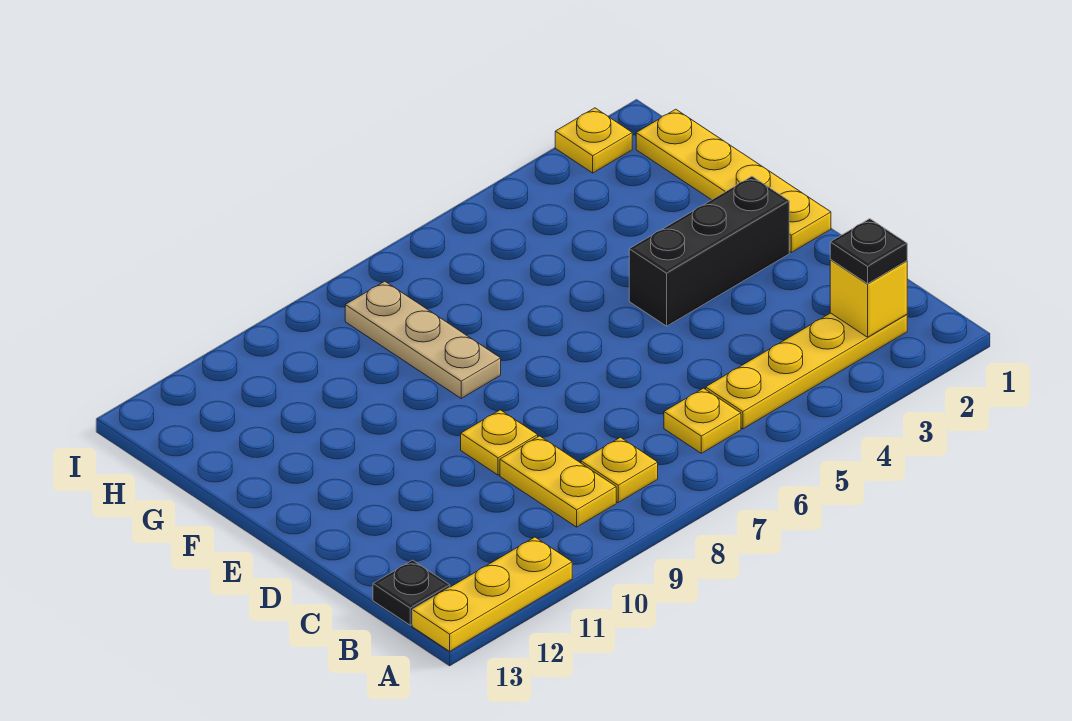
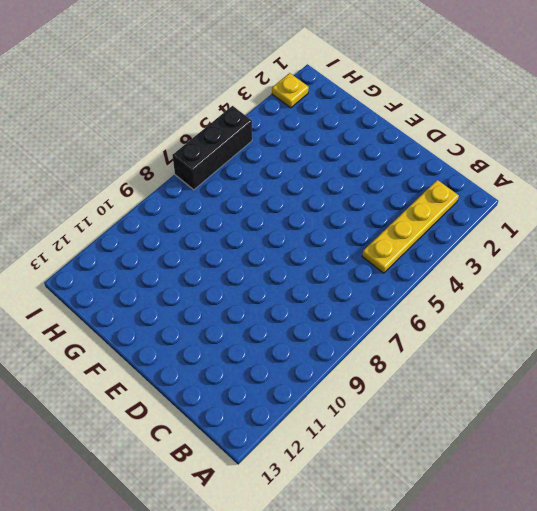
black brick I5:I7 level 1 -> black brick E2:E4 level 1
none -> yellow plate A11:A13 level 1
none -> yellow plate B6 level 1
none -> yellow plate B8 level 1

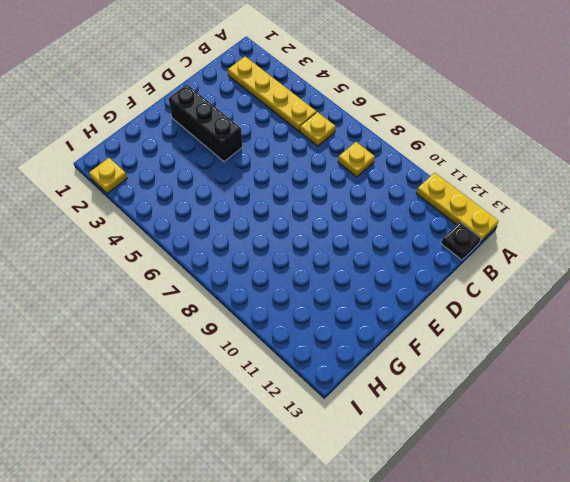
none -> yellow plate B9:C9 level 1
none -> yellow plate D9 level 1
none -> yellow plate E1:H1 level 1

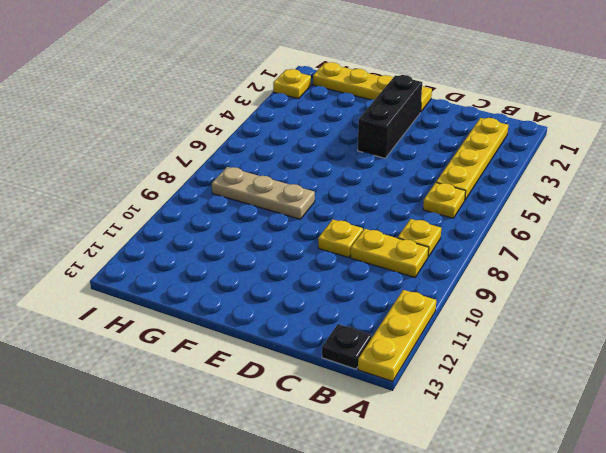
none -> yellow brick B2 level 2
none -> black plate B2 level 3

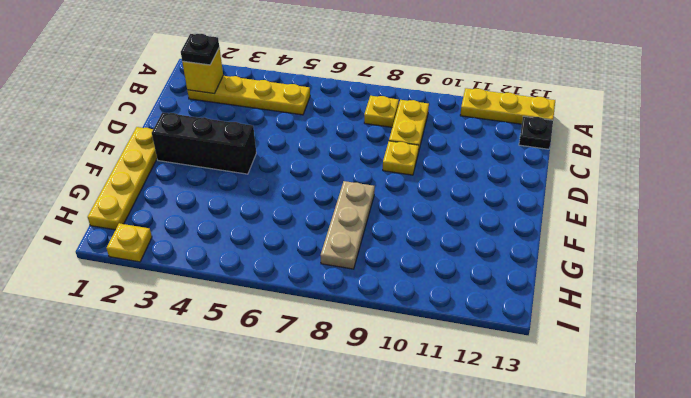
none -> yellow plate B6 level 1

